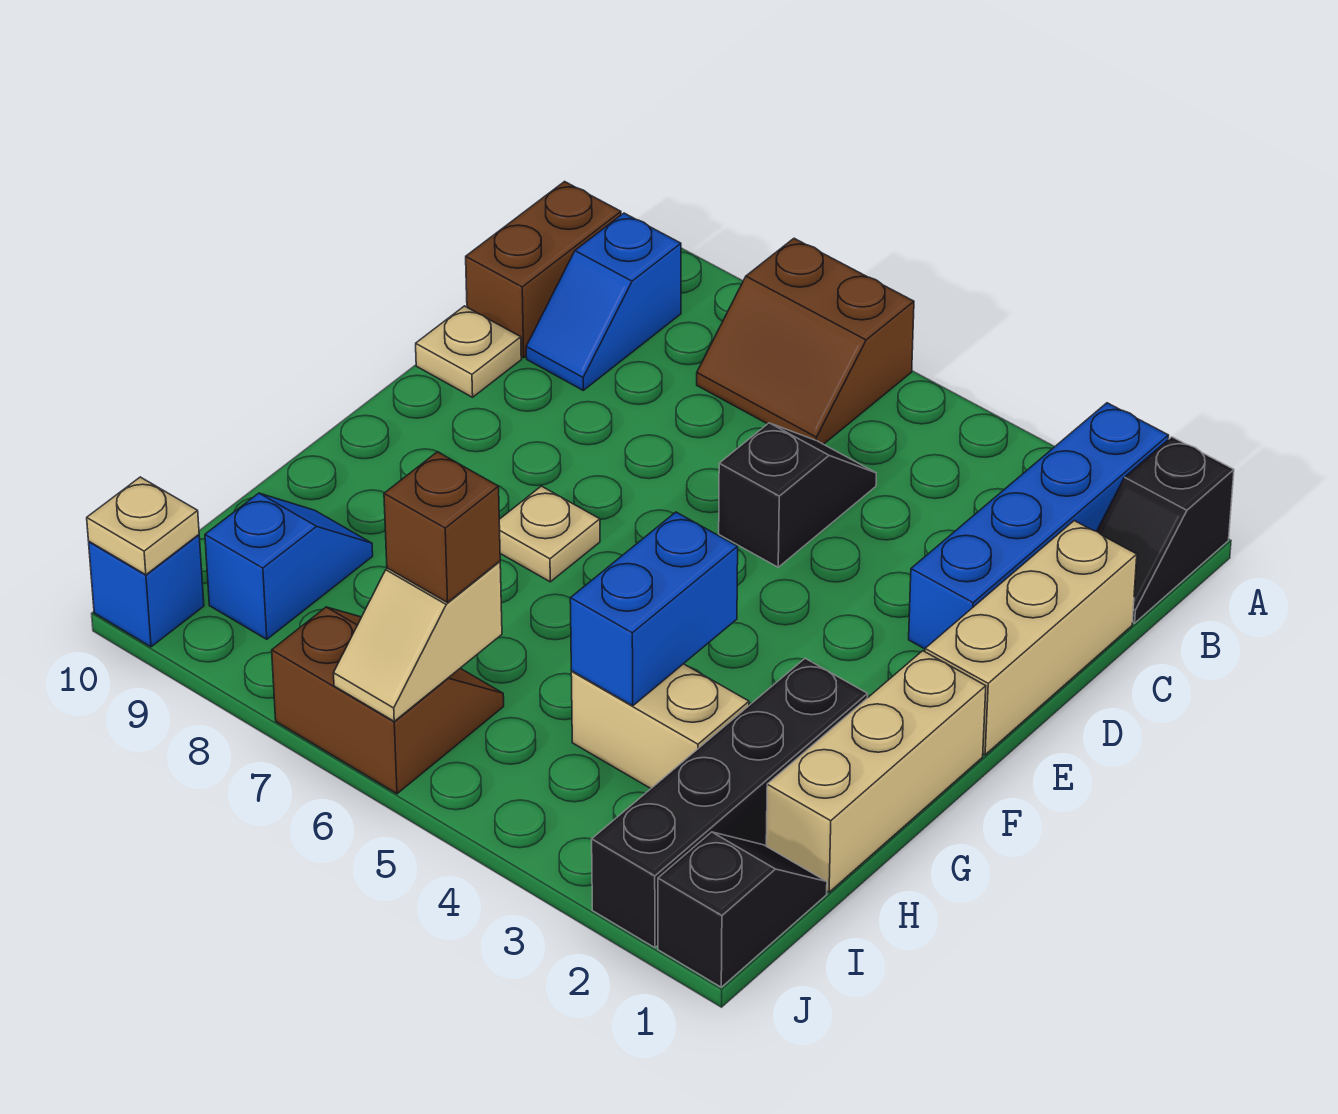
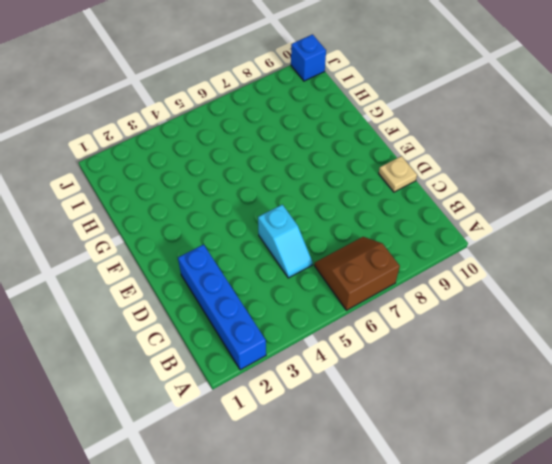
cyan slope C5:D5 level 1 top D -> black slope C5:D5 level 1 top D
none -> black slope A1:B1 level 1 top A
none -> blue slope B9:C9 level 1 top B
none -> brown brick B10:C10 level 1

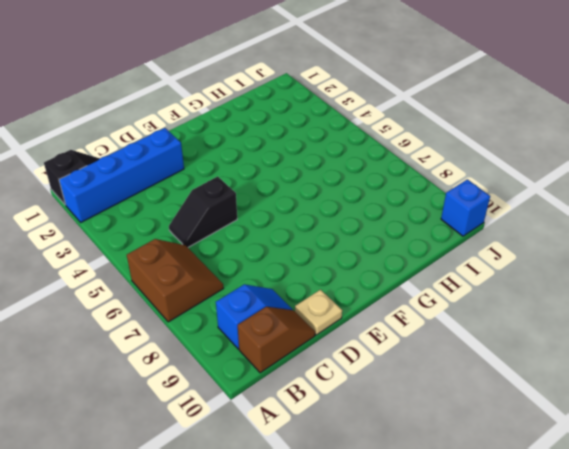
brown slope B10:C10 level 1 top B -> brown brick B10:C10 level 1
none -> tan brick C1:E1 level 1
none -> tan brick F1:H1 level 1
none -> tan plate F7 level 1

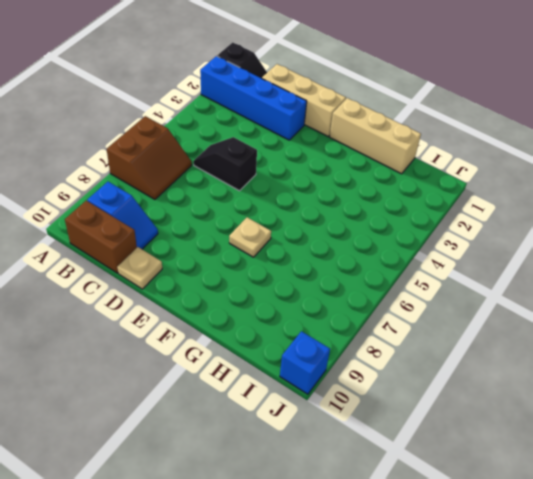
none -> black brick G2:J2 level 1
none -> tan brick H3:H4 level 1
none -> blue slope H9:I9 level 1 top I

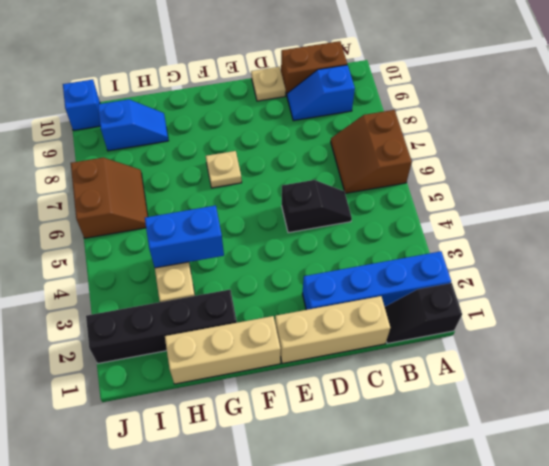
none -> black slope I1:J1 level 1 top J
none -> tan slope I6:J6 level 2 top I
none -> tan plate J10 level 2

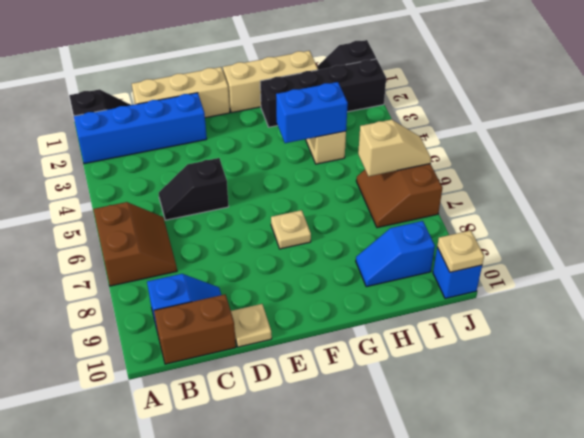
none -> brown brick I6 level 3

